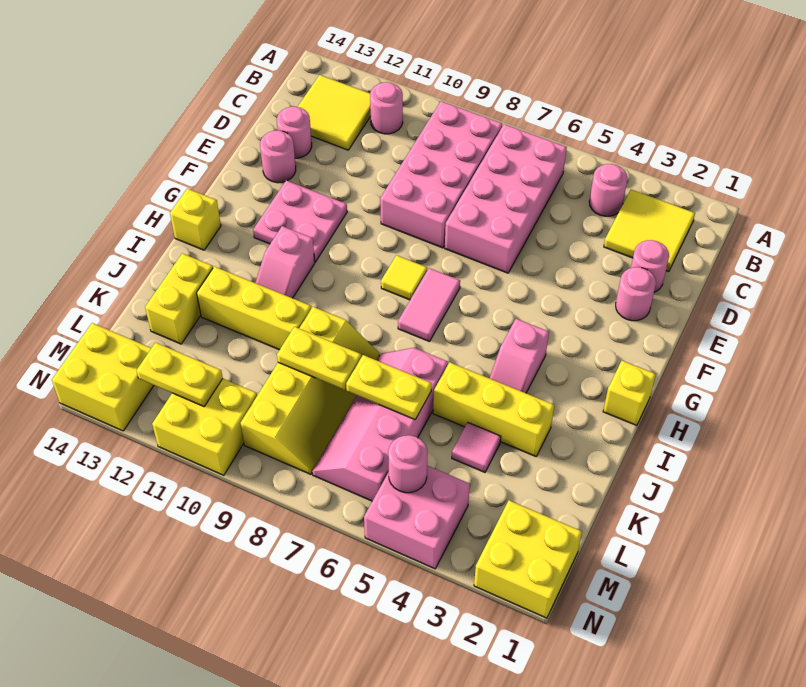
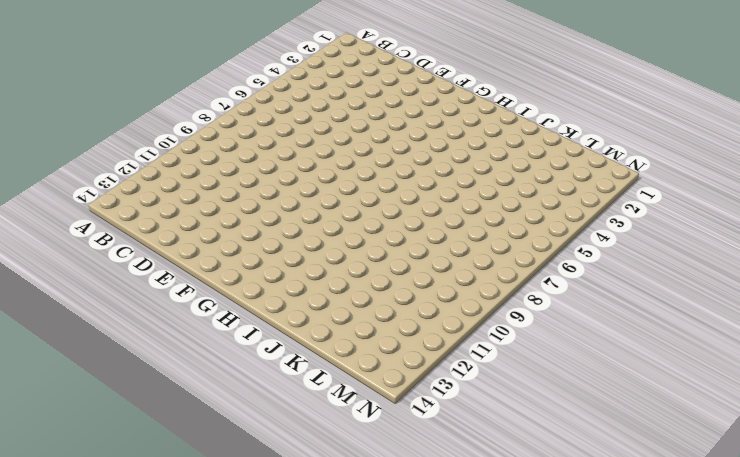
none -> yellow tile B2:C3 level 1
none -> pink round brick B4 level 1
none -> pink brick B6:E7 level 1
none -> pink brick B8:E9 level 1

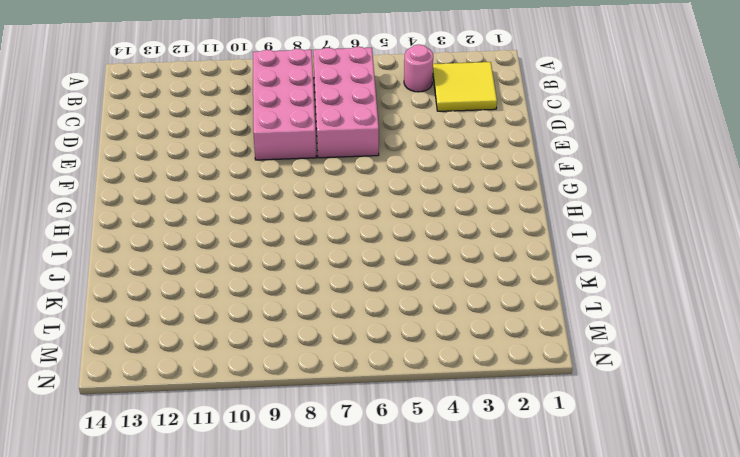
none -> pink round brick B11 level 1
none -> yellow tile B12:C13 level 1
none -> pink round brick D2 level 1
none -> pink round brick D13 level 1

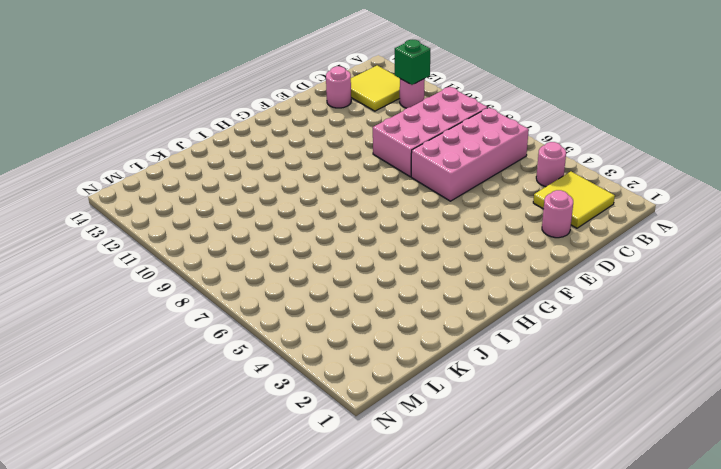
green brick B11 level 2 -> none
none -> pink round brick E2 level 1
none -> pink round brick E13 level 1
none -> pink plate F11:G12 level 1
none -> pink tile G7:H7 level 1

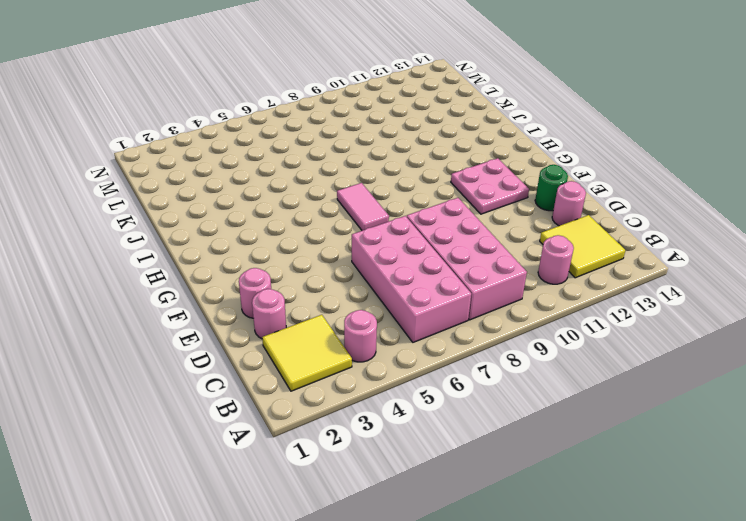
green round brick E13 level 1 -> pink round brick E13 level 1
none -> yellow tile G8 level 1
none -> yellow brick H1 level 1
none -> pink slope H4:I4 level 1 top H
none -> pink slope H11:I11 level 1 top H

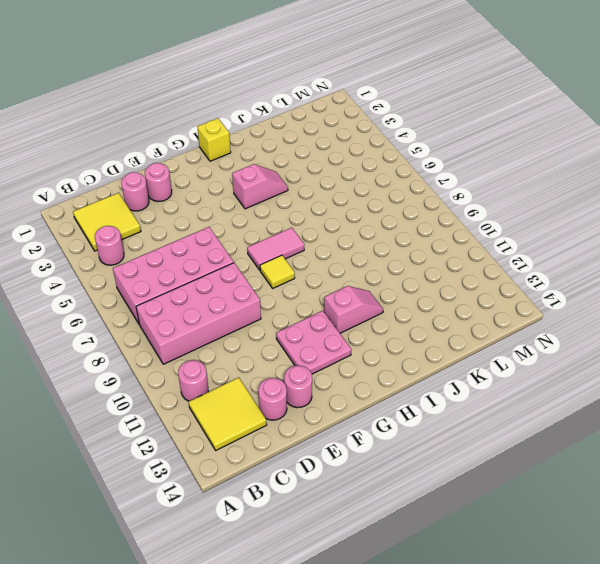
none -> yellow brick H14 level 1
none -> yellow brick J3:J5 level 1
none -> pink slope J6:M7 level 1 top 6
none -> yellow slope J8:M9 level 1 top 9

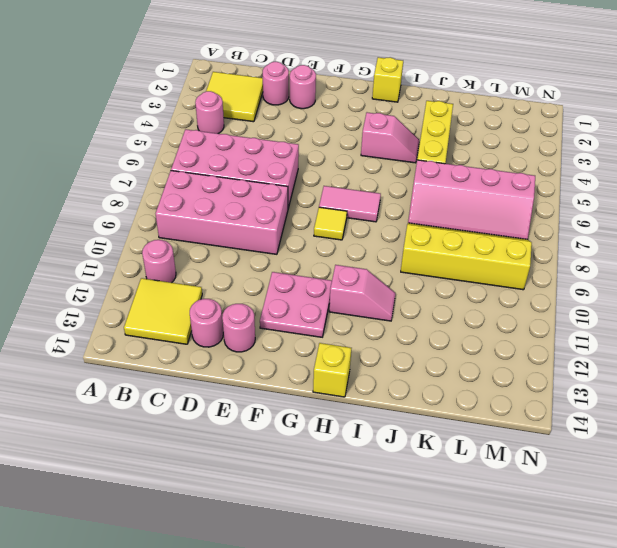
none -> yellow brick J10:J12 level 1
none -> yellow brick J13:K13 level 1
none -> pink tile K4 level 1
none -> yellow brick M1:N2 level 1

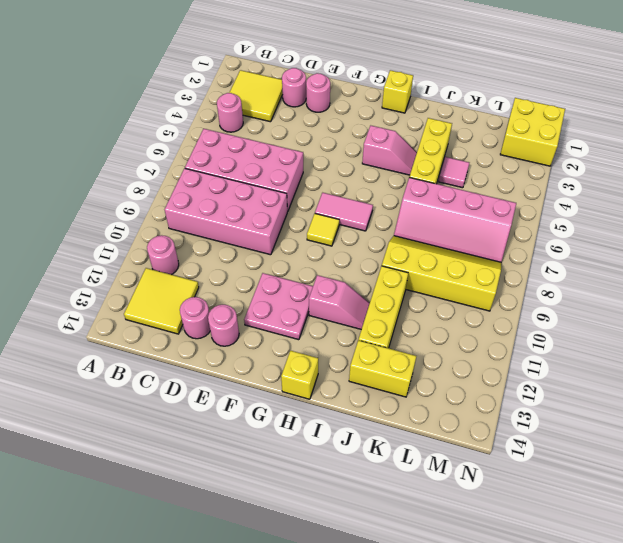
none -> pink brick M4:N5 level 1
none -> yellow brick M10:N11 level 1
none -> yellow brick M13:N14 level 1
none -> yellow plate K6:K7 level 2

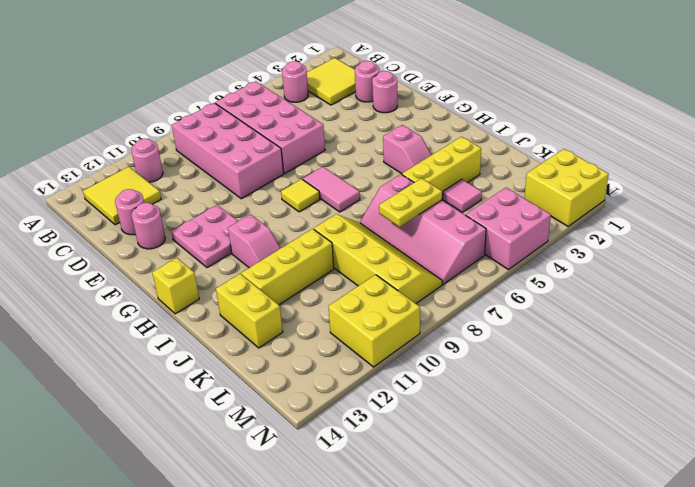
none -> yellow brick H1 level 1
none -> yellow brick M13:N14 level 1
none -> yellow plate K8:K9 level 2
none -> pink round brick M5 level 2

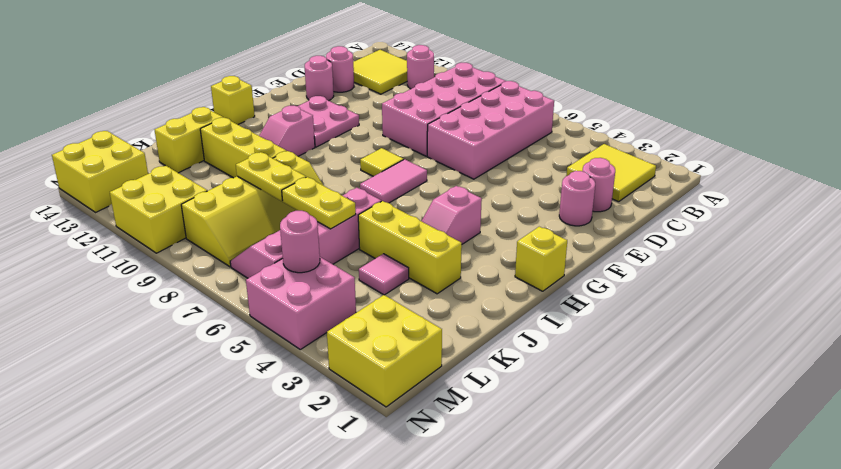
none -> pink round brick B4 level 1
none -> yellow plate M11:M12 level 2

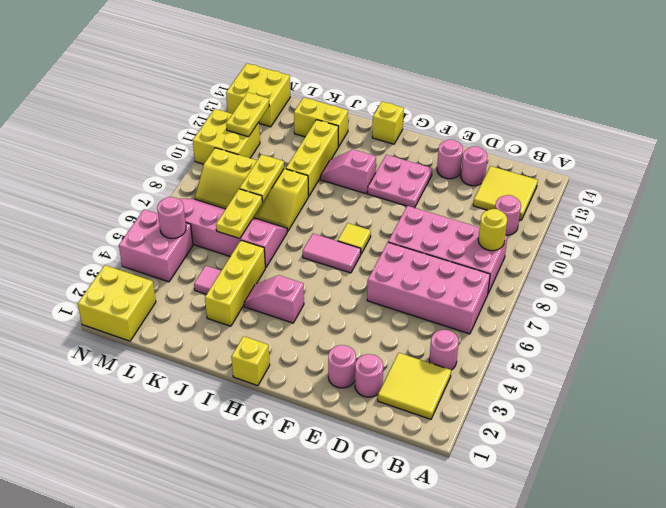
yellow round brick B9 level 2 -> none

